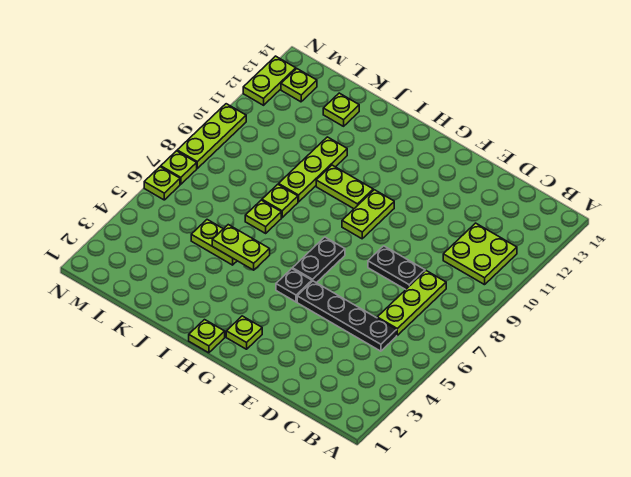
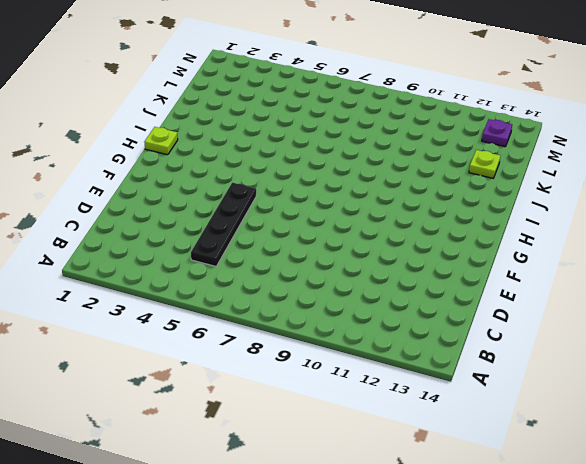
purple plate M13 level 1 -> lime plate M13 level 1
none -> lime plate B10:C11 level 1
none -> lime plate C6:C8 level 1
none -> black plate D8:E8 level 1

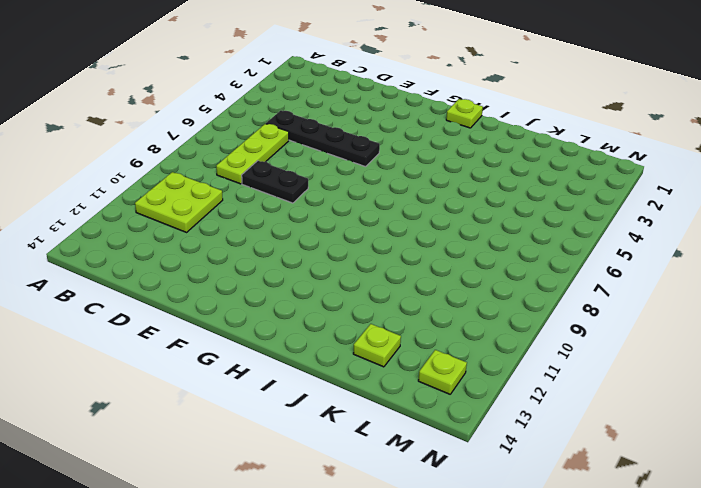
none -> lime plate G2 level 1
none -> black plate G5 level 1
none -> black plate G6:G7 level 1

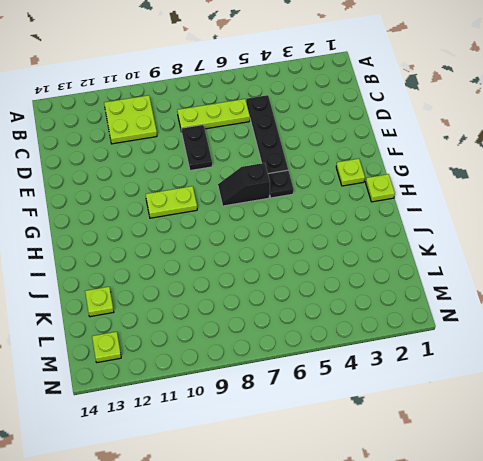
black slope G6:G7 level 1 top 6 -> black plate G6:G7 level 1
none -> lime plate H10:I10 level 1
none -> lime plate J5:K5 level 1
none -> lime plate J7 level 1

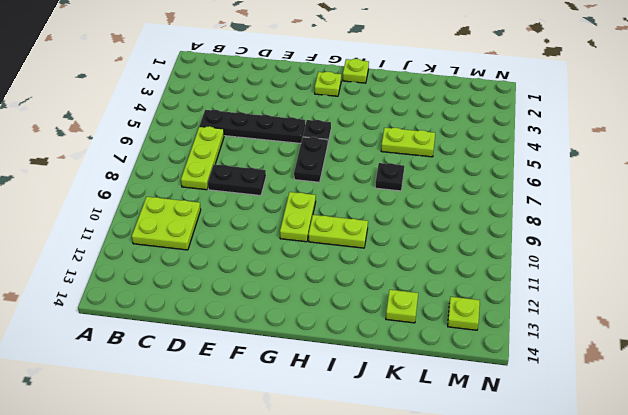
black plate J7 level 1 -> lime plate J7 level 1
none -> lime plate J8 level 1
none -> lime plate J9:J11 level 1
none -> lime plate N6 level 1

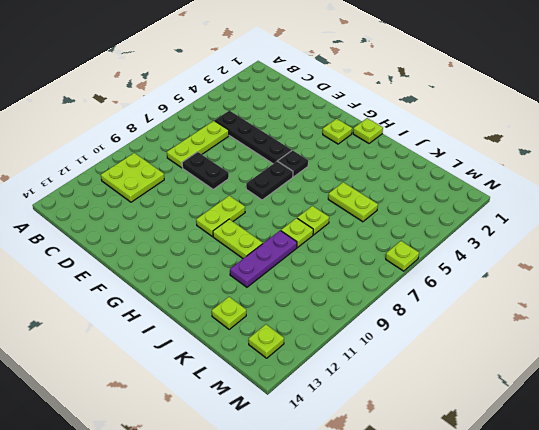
purple plate J9:J11 level 1 -> lime plate J9:J11 level 1
none -> lime plate N7 level 1
none -> lime plate N8:N10 level 1
none -> lime plate N12:N13 level 1

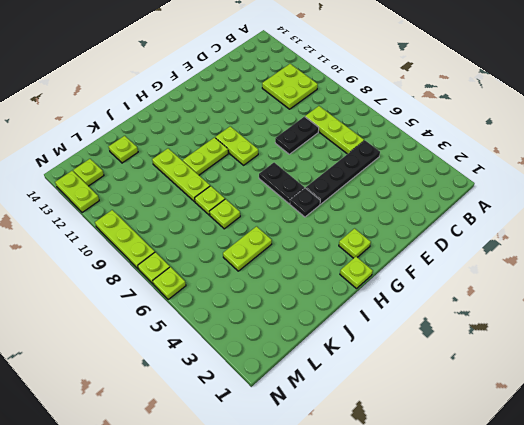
none -> lime plate I5:J5 level 2

